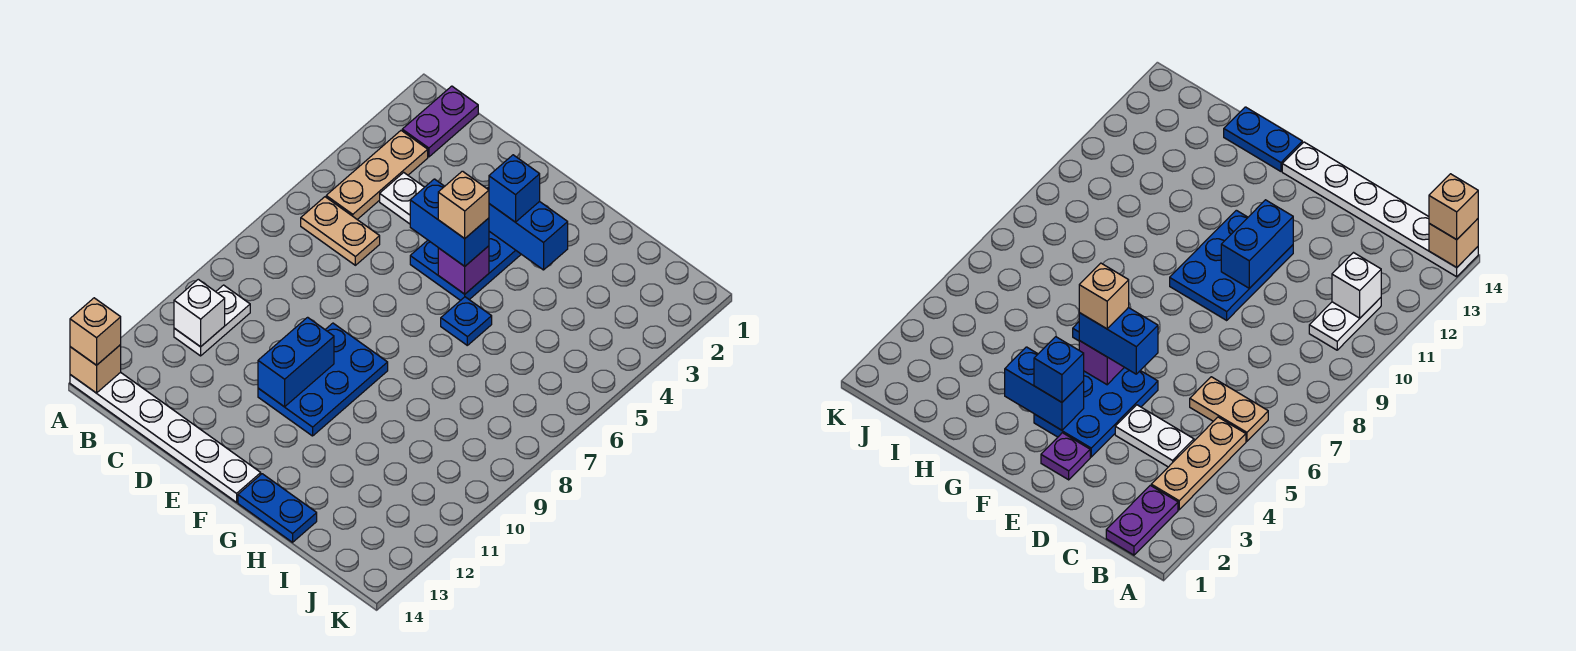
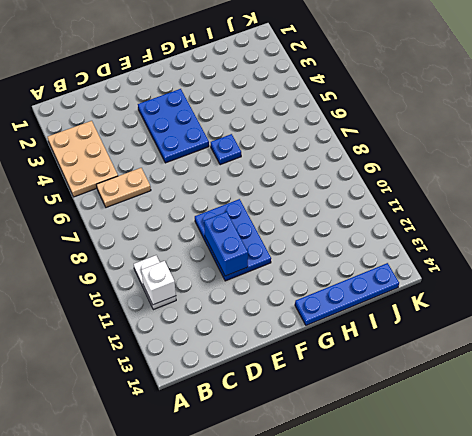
tan plate A3:B5 level 1 -> tan plate B3:B5 level 1
blue plate G14:J14 level 1 -> blue plate G14:H14 level 1
none -> white plate A14:F14 level 1
none -> purple plate B1:B2 level 1
none -> white plate C4:D4 level 1

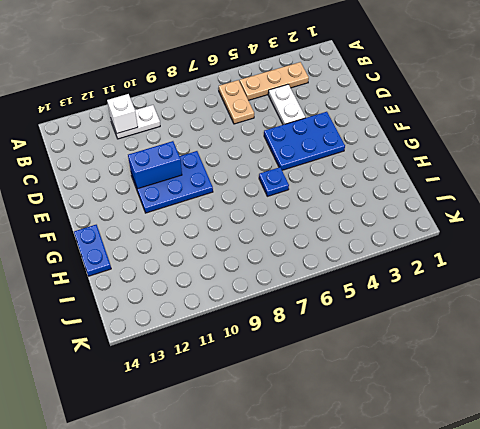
none -> white plate A14:F14 level 1
none -> purple plate B1:B2 level 1
none -> purple plate E2 level 1

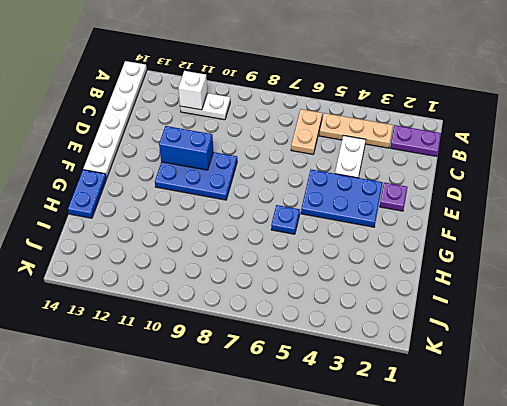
none -> tan brick A14 level 2
none -> blue brick F3:G3 level 2
none -> purple brick F5 level 2

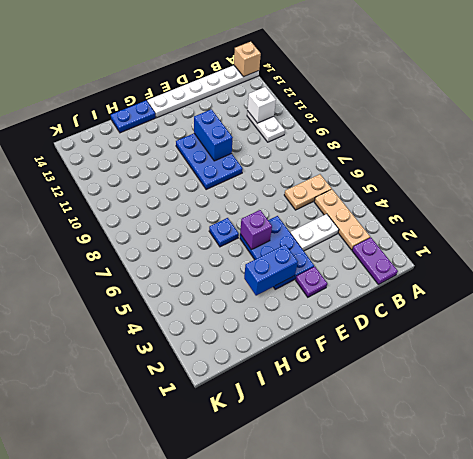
none -> tan brick A14 level 3
none -> blue brick E5:F5 level 3
none -> blue brick F3 level 3

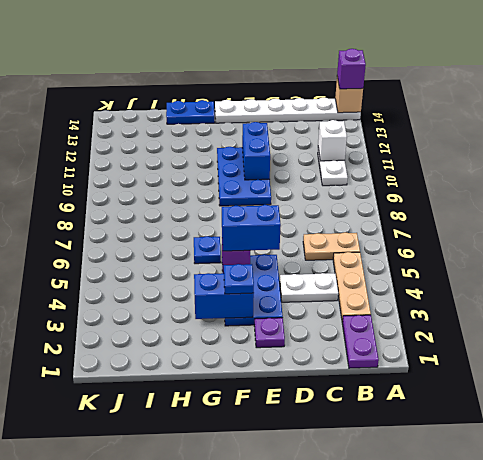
purple brick A14 level 3 -> tan brick A14 level 3
blue plate F3 level 3 -> blue brick F3 level 3
none -> tan brick F5 level 4

